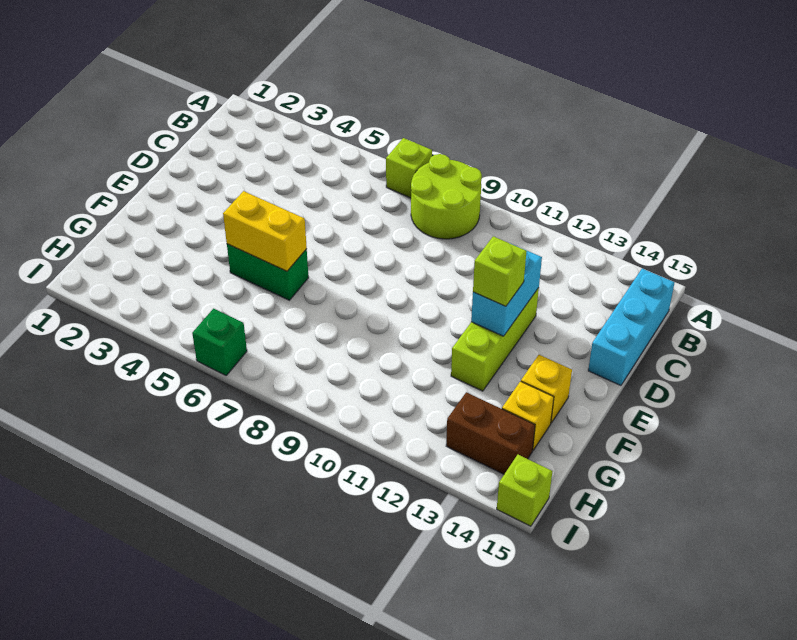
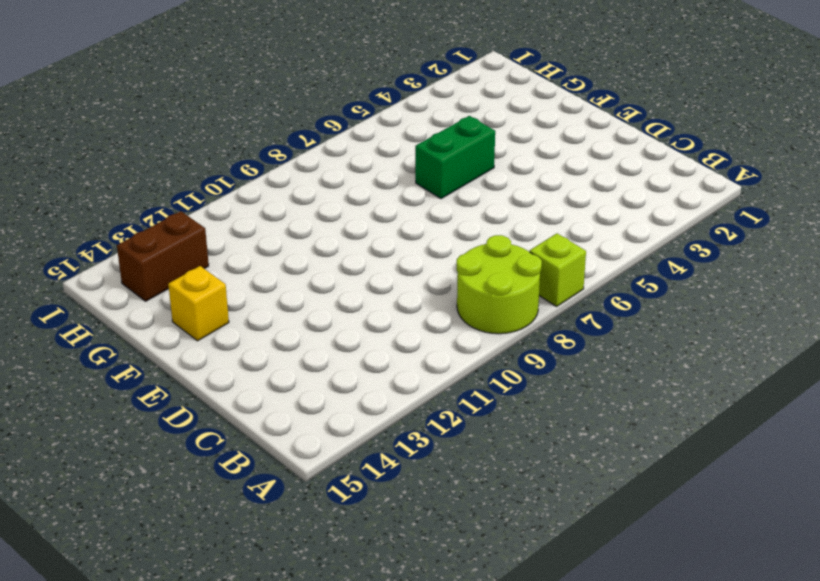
none -> cyan brick B15:D15 level 1
none -> lime brick D12:F12 level 1
none -> yellow brick G14 level 1

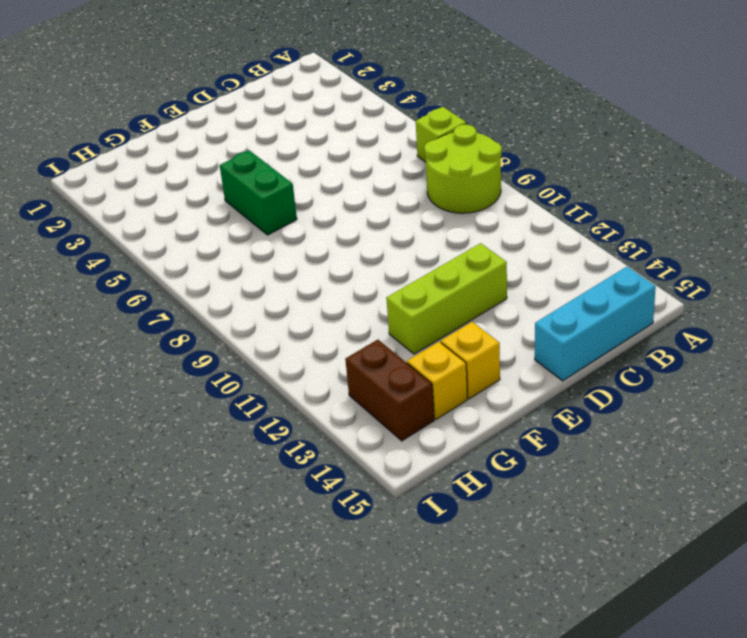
none -> green brick I6 level 1
none -> lime brick I15 level 1
none -> cyan brick D12:E12 level 2

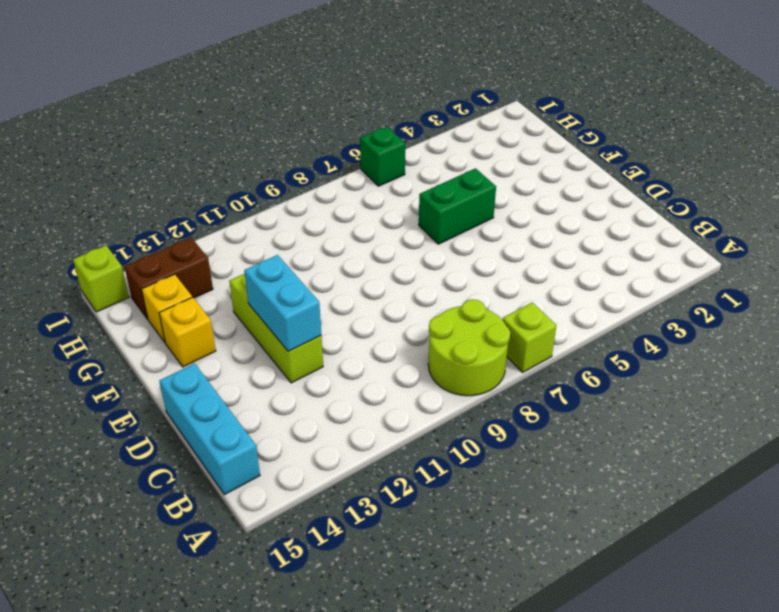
none -> yellow brick F5:F6 level 2
none -> lime brick E12 level 3

